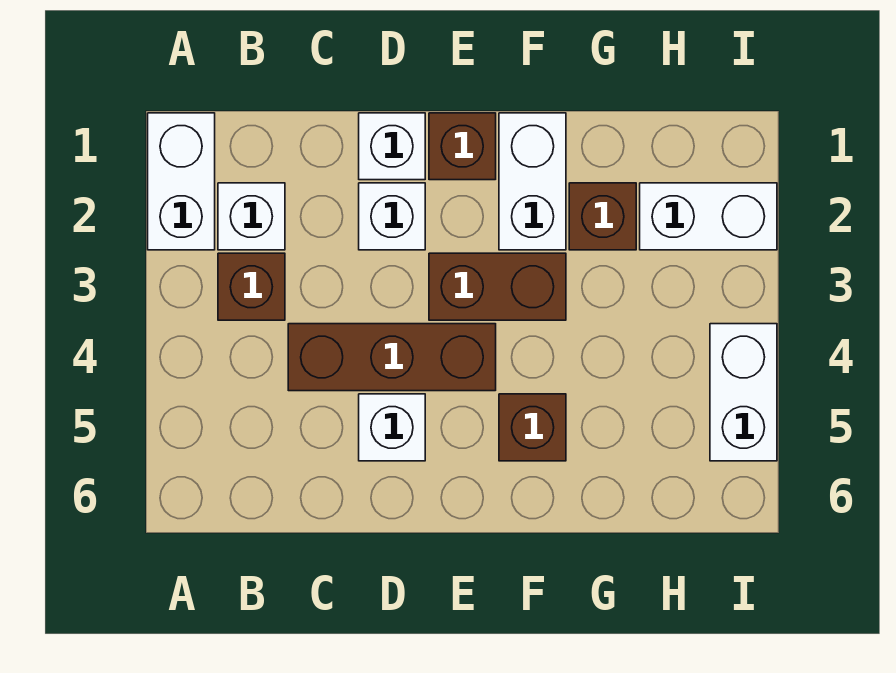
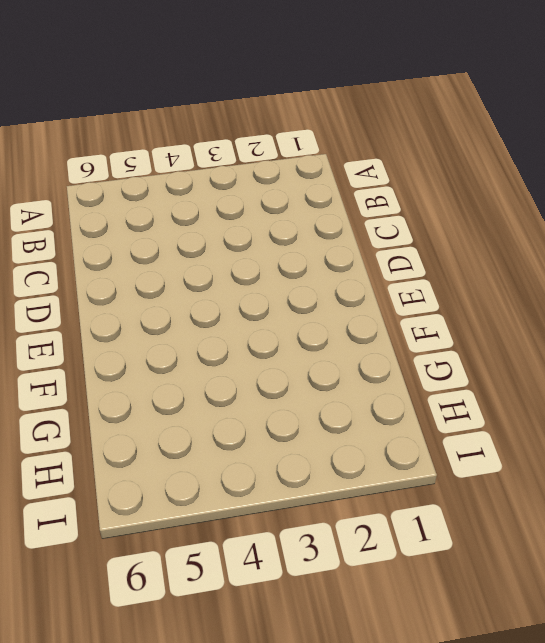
none -> white brick A1:A2 level 1
none -> white brick B2 level 1
none -> brown brick B3 level 1

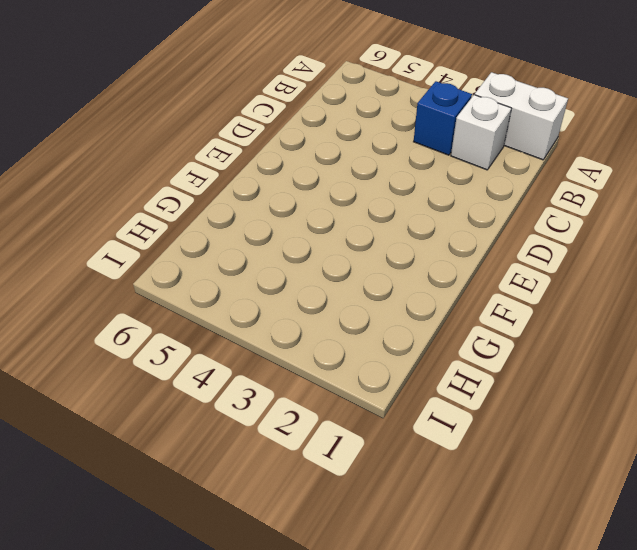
blue brick B3 level 1 -> brown brick B3 level 1
none -> brown brick C4:E4 level 1
none -> white brick D1 level 1
none -> white brick D2 level 1

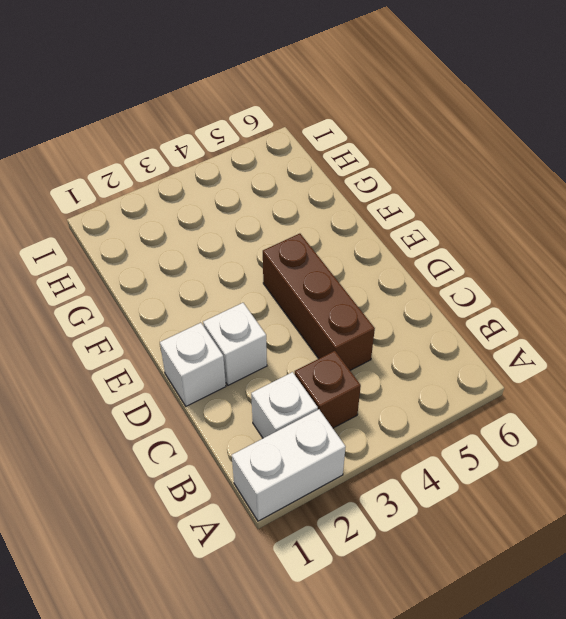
none -> white brick D5 level 1
none -> brown brick E1 level 1
none -> brown brick E3:F3 level 1

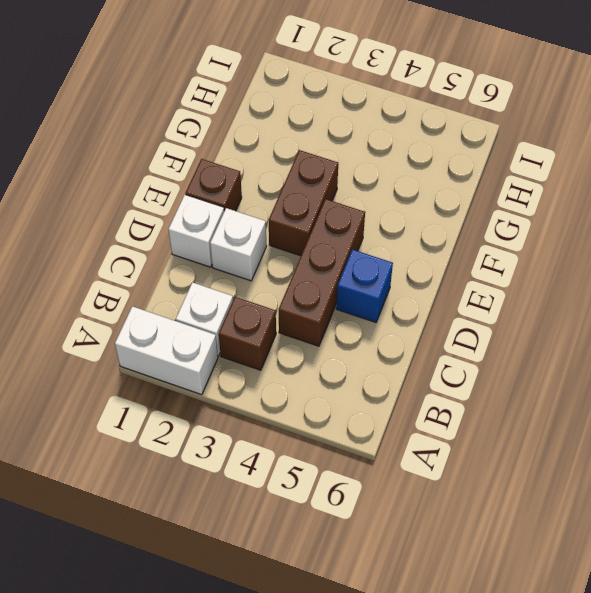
blue brick D5 level 1 -> white brick D5 level 1
none -> white brick F1:F2 level 1
none -> brown brick F5 level 1
none -> brown brick G2 level 1

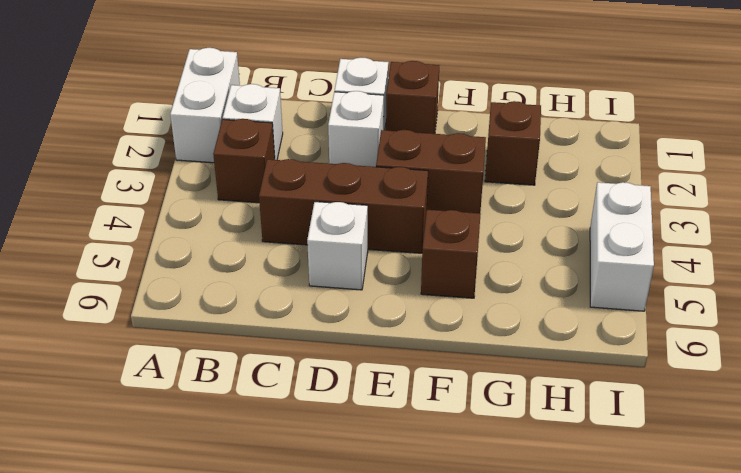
none -> white brick F1:F2 level 1
none -> white brick H2:I2 level 1

